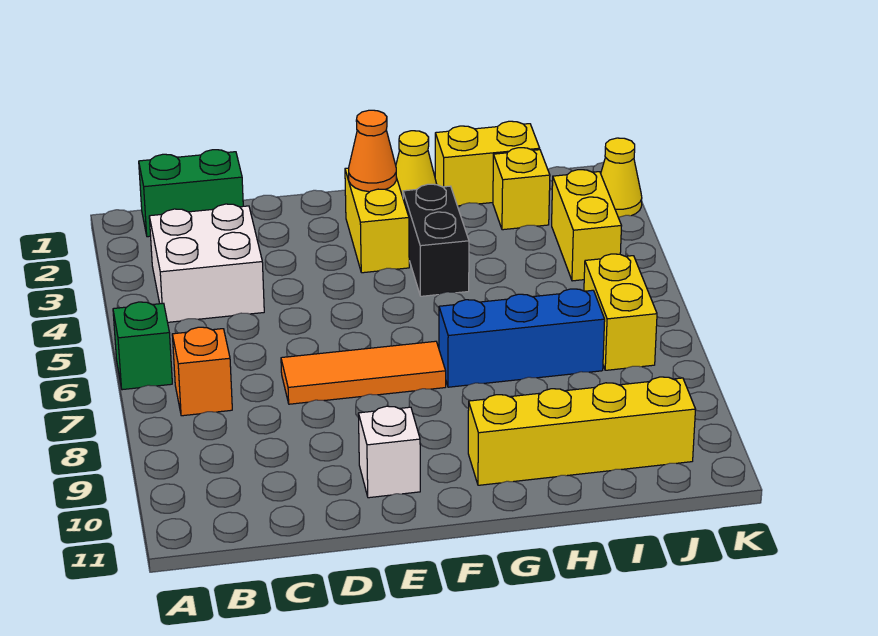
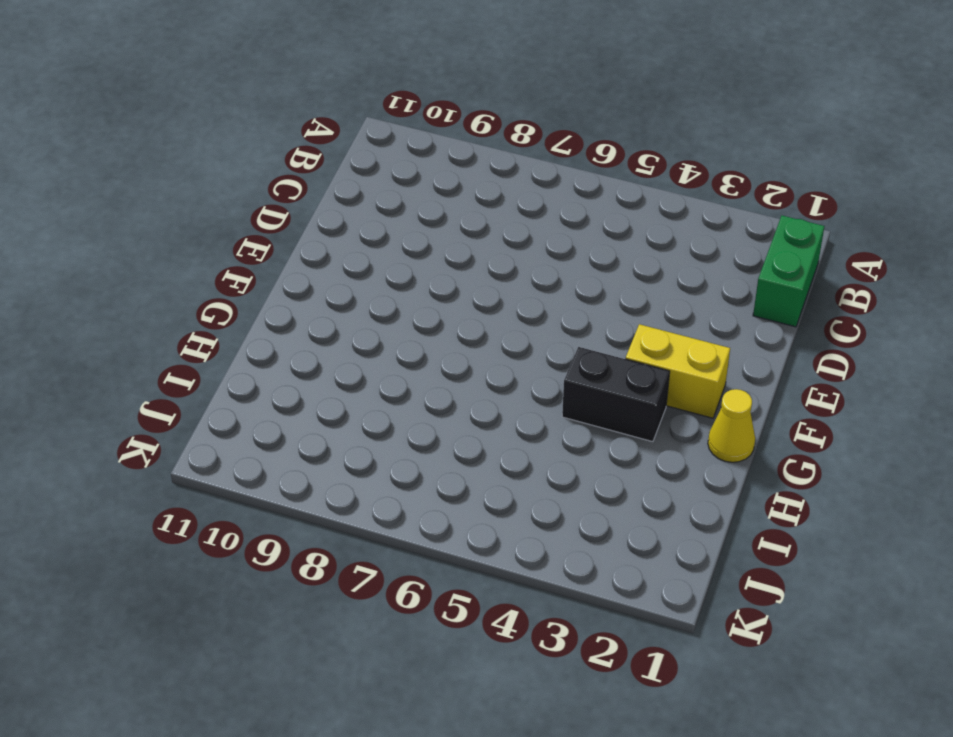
none -> green brick A6 level 1
none -> white brick B3:C4 level 1
none -> orange brick B7 level 1

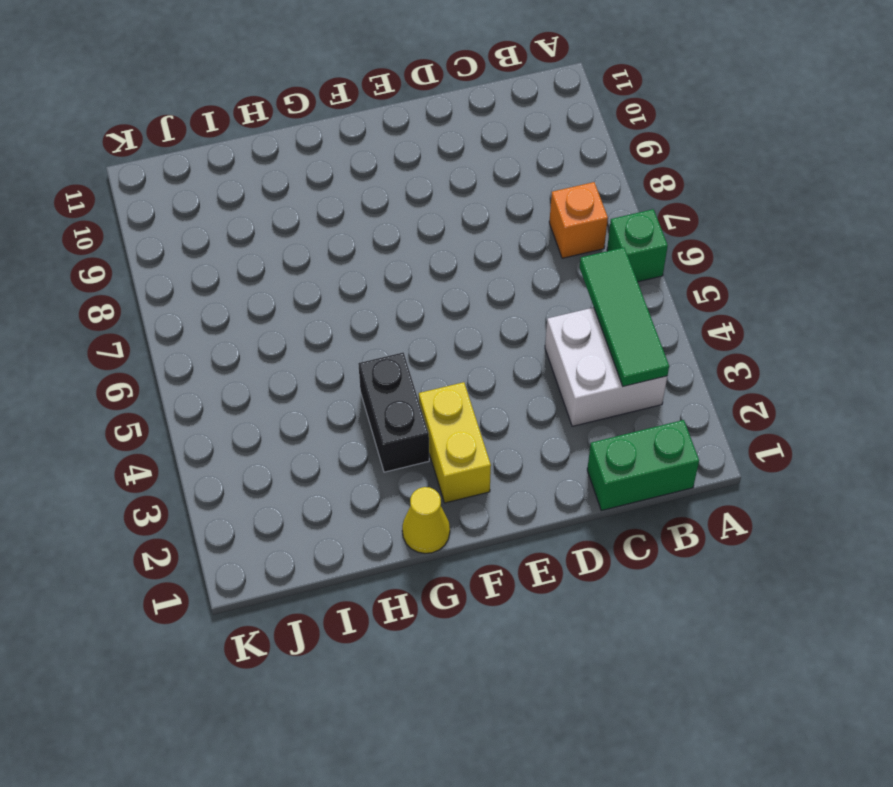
green tile B3:B5 level 2 -> none
none -> orange tile D7:F7 level 1
none -> white brick E10 level 1
none -> blue brick G7:I7 level 1

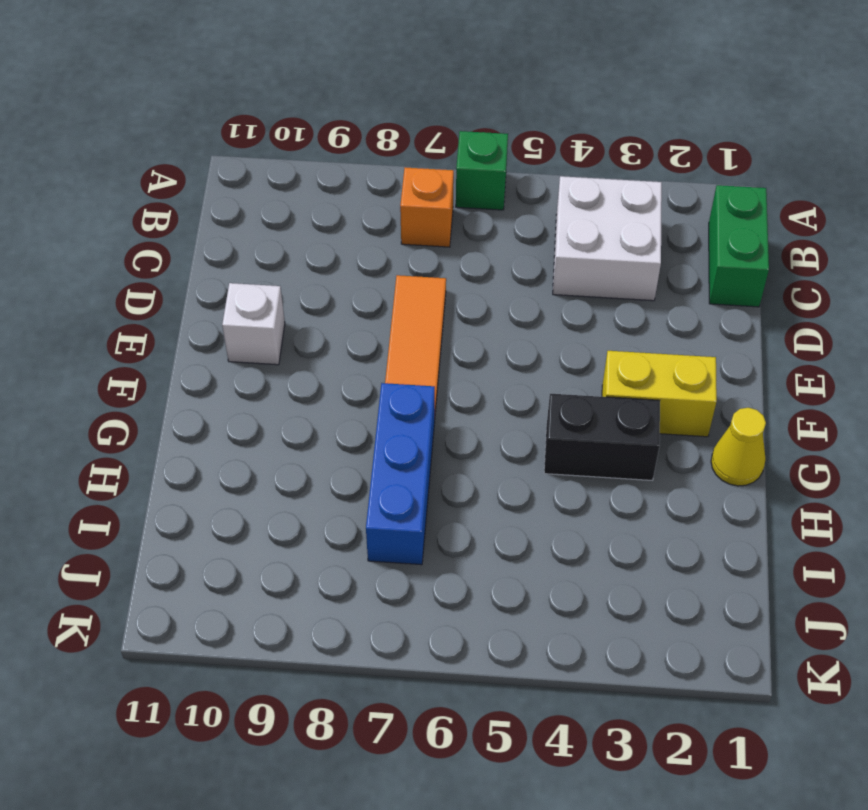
none -> yellow brick G10:J10 level 1
none -> yellow brick H1:I1 level 1
none -> yellow brick I2 level 1

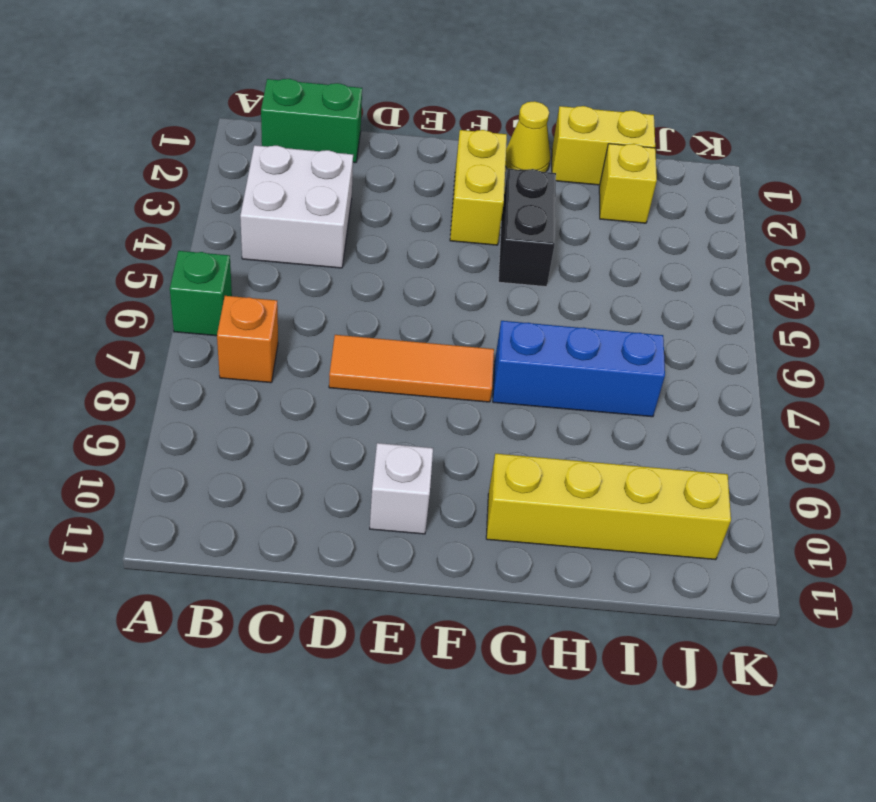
none -> yellow brick J3:J4 level 1
none -> yellow brick J6:J7 level 1
none -> yellow cone K2 level 1

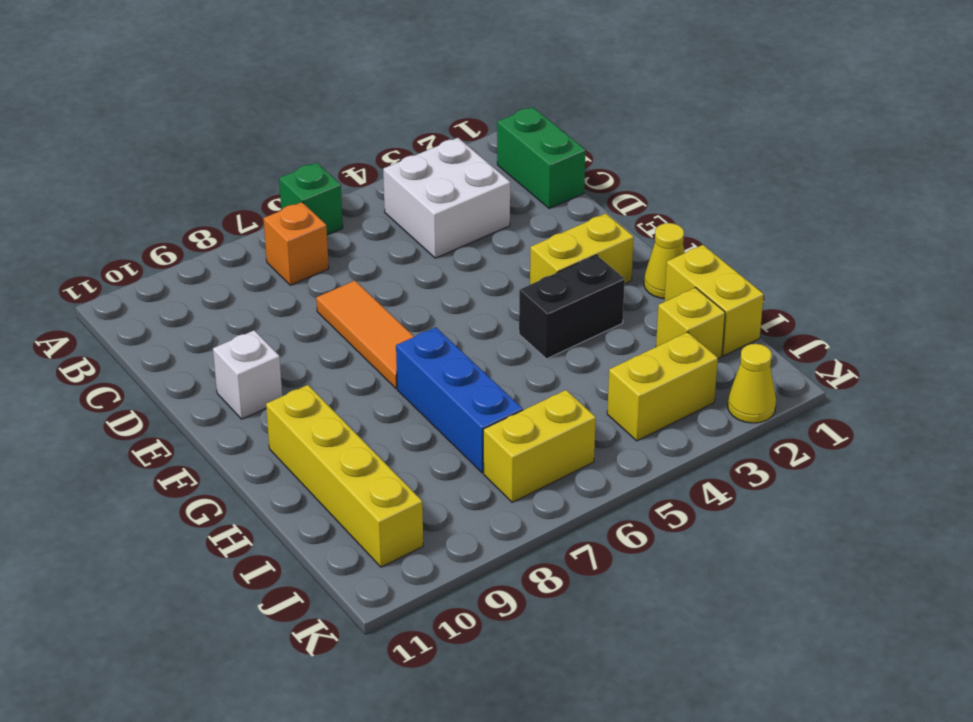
none -> orange cone F2 level 2

